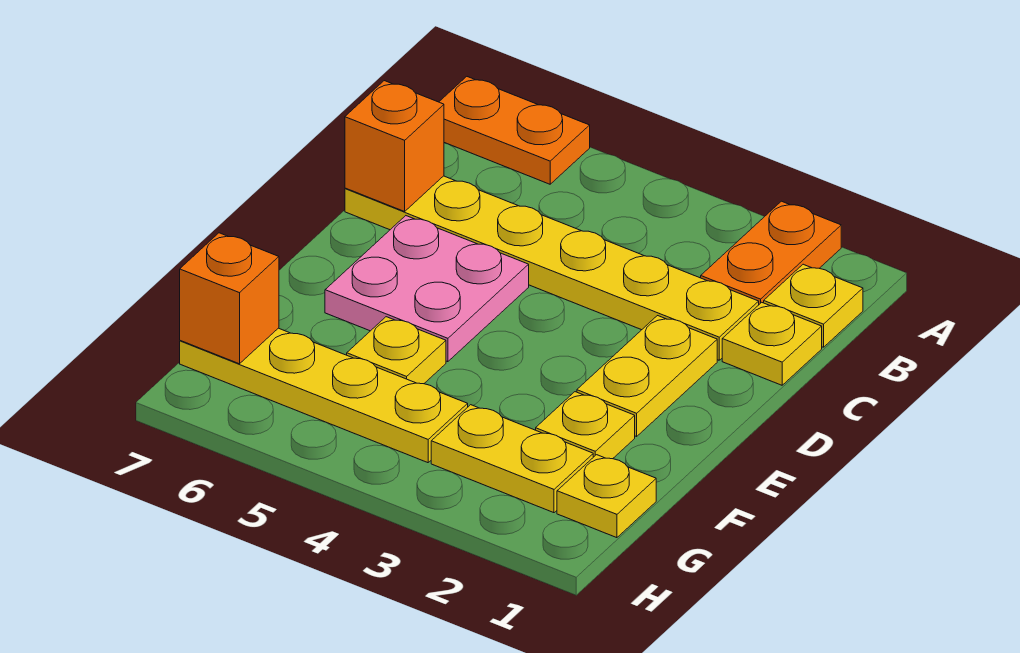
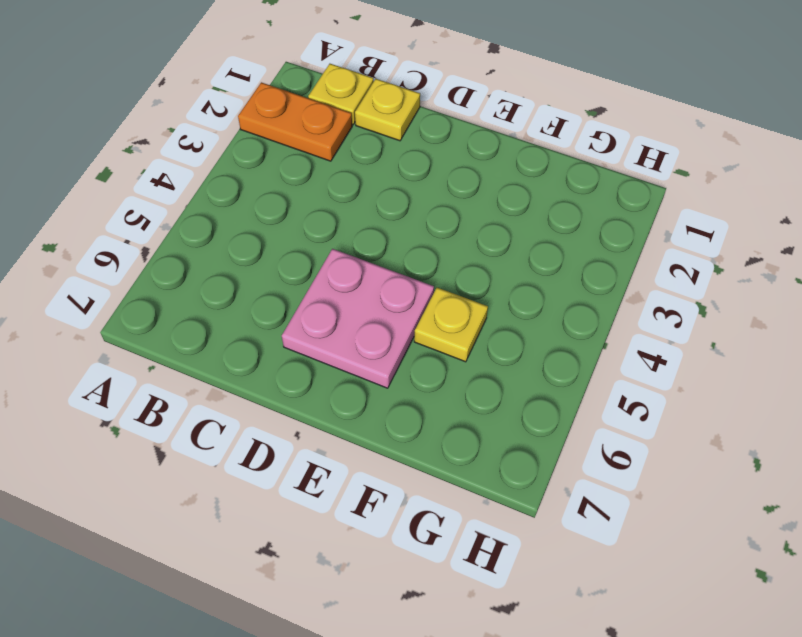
none -> orange plate A6:A7 level 1
none -> yellow plate C2:C7 level 1
none -> yellow plate D2:E2 level 1

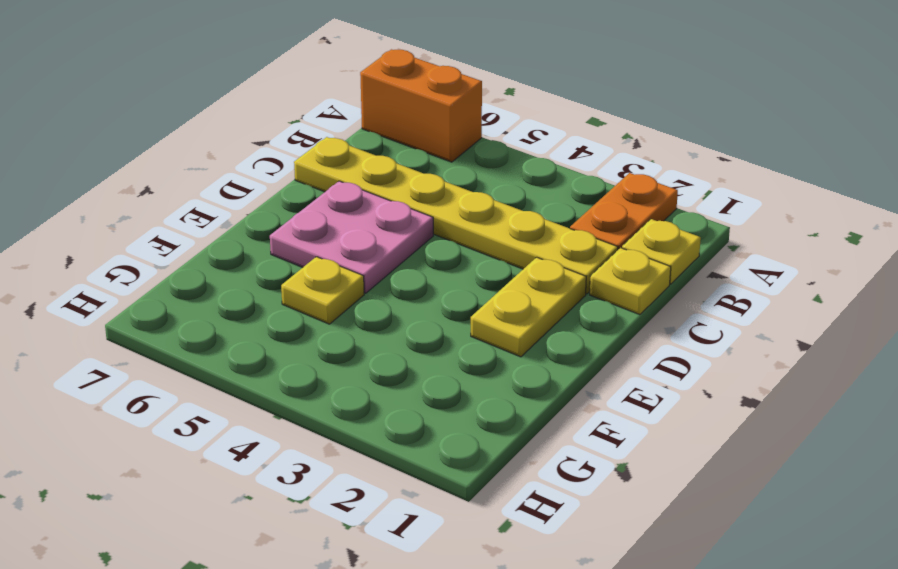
orange brick A6:A7 level 1 -> orange plate A6:A7 level 1
none -> yellow plate F2 level 1
none -> yellow plate G1 level 1
none -> yellow plate G2:G3 level 1

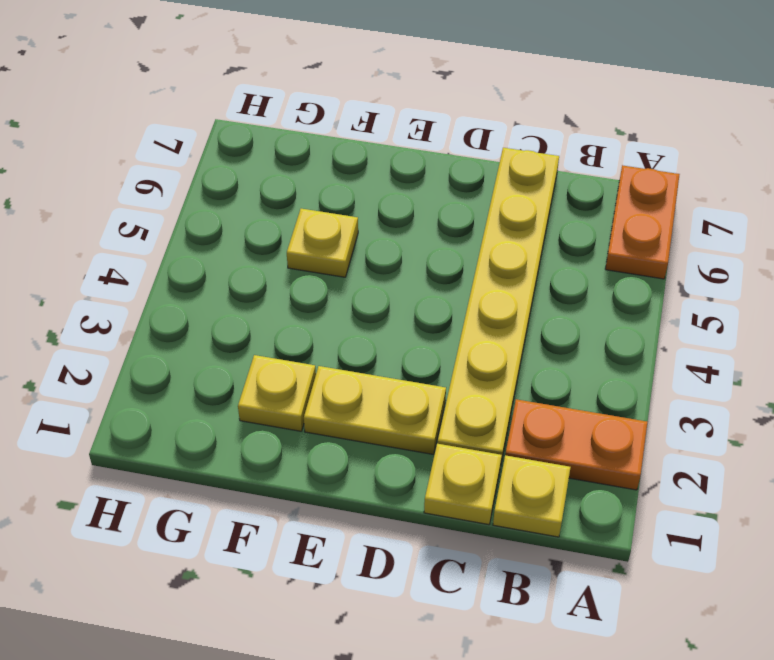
none -> pink plate D5:E6 level 1
none -> yellow plate G1 level 1
none -> yellow plate G2:G3 level 1

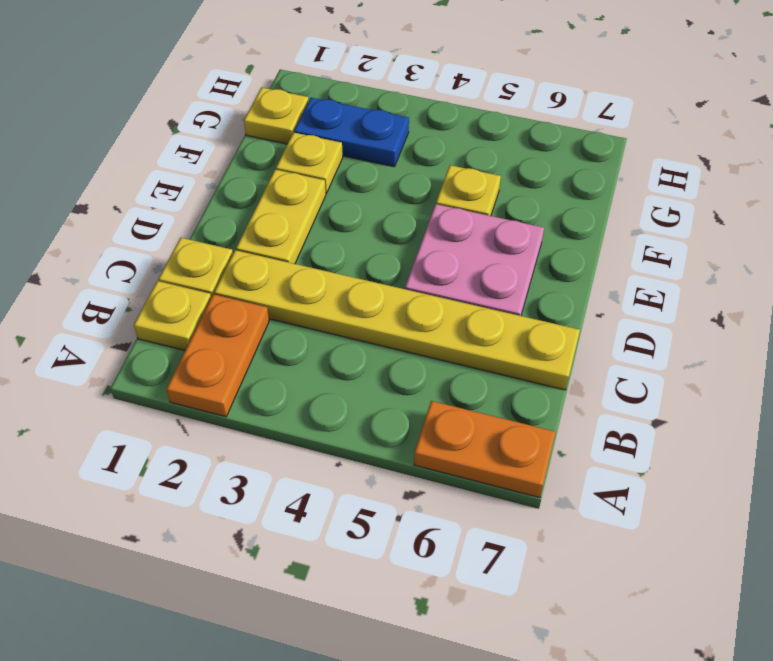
blue plate G2:G3 level 1 -> yellow plate G2:G3 level 1
none -> yellow plate G4:G7 level 1
none -> orange brick C7 level 2
none -> orange brick G7 level 2

